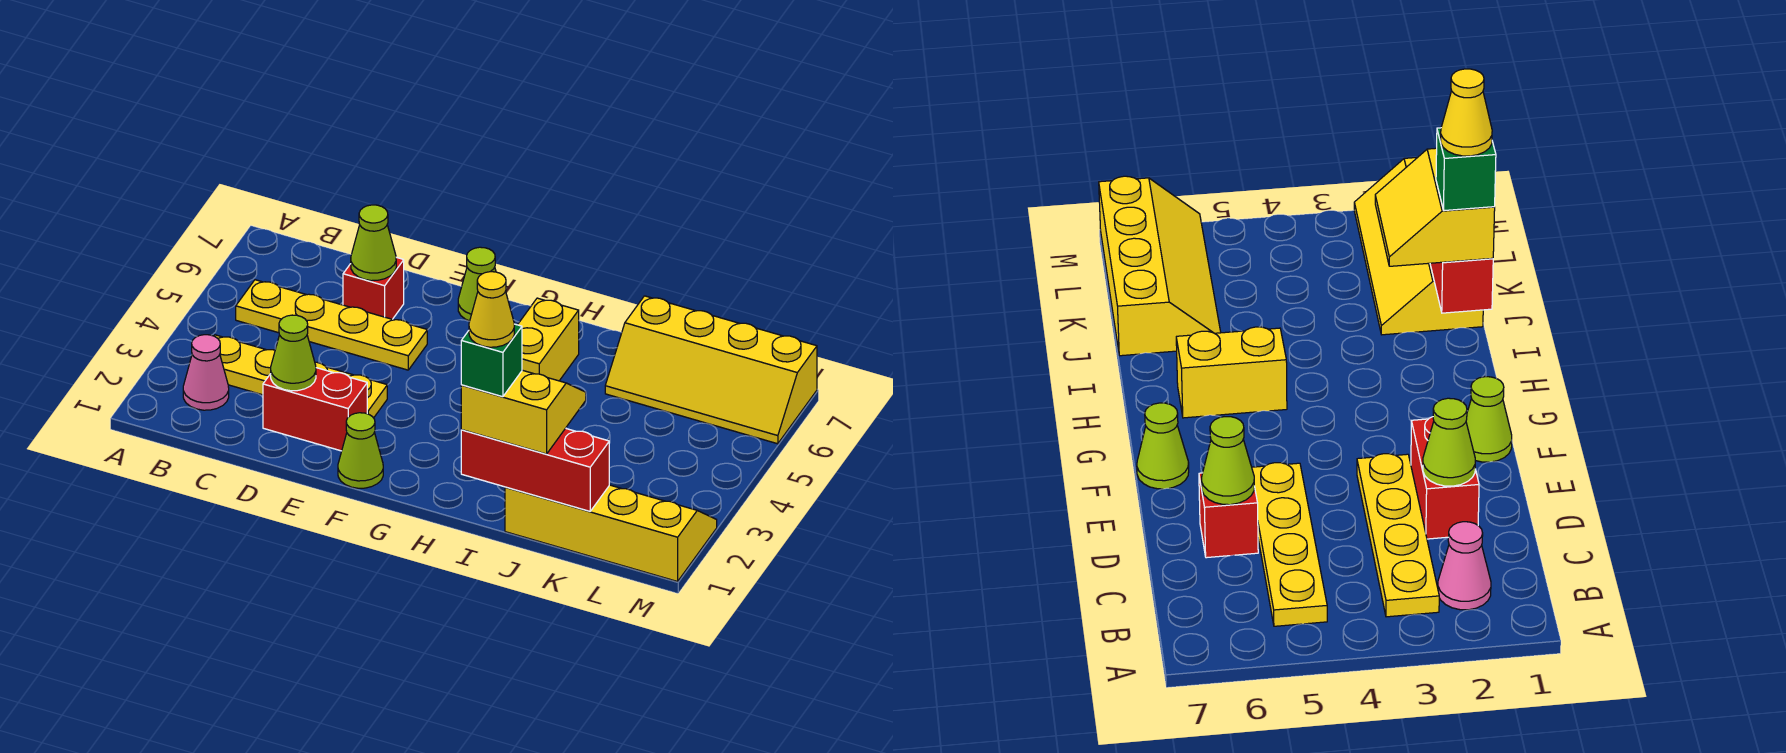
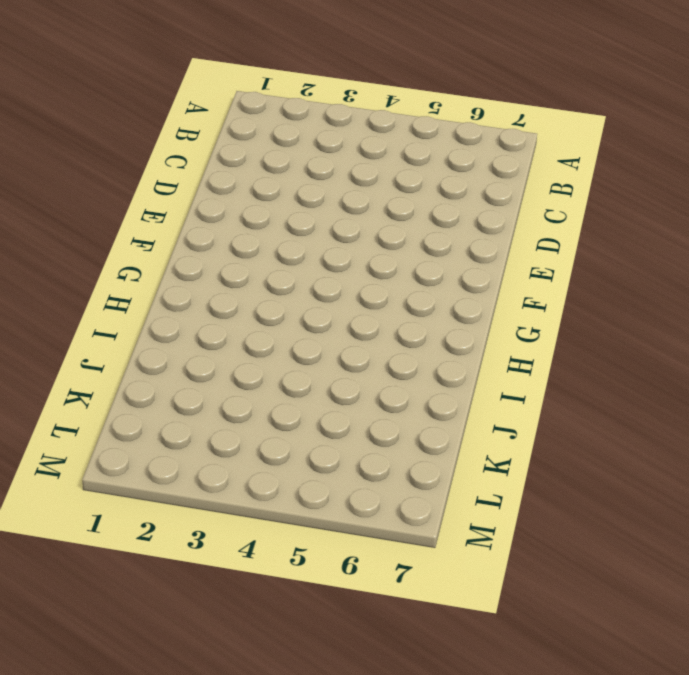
none -> pink cone B2 level 1
none -> yellow plate B3:E3 level 1
none -> yellow plate B5:E5 level 1

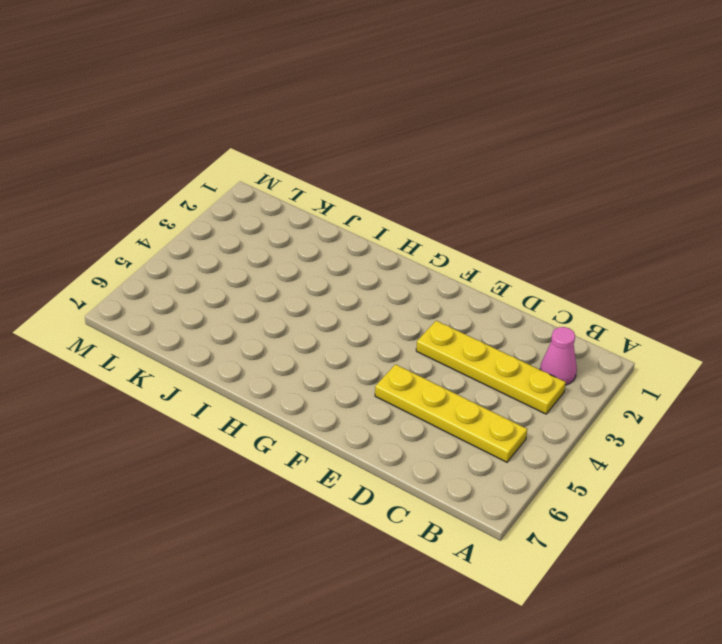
none -> red brick D2:E2 level 1
none -> red brick D6 level 1
none -> lime cone F1 level 1

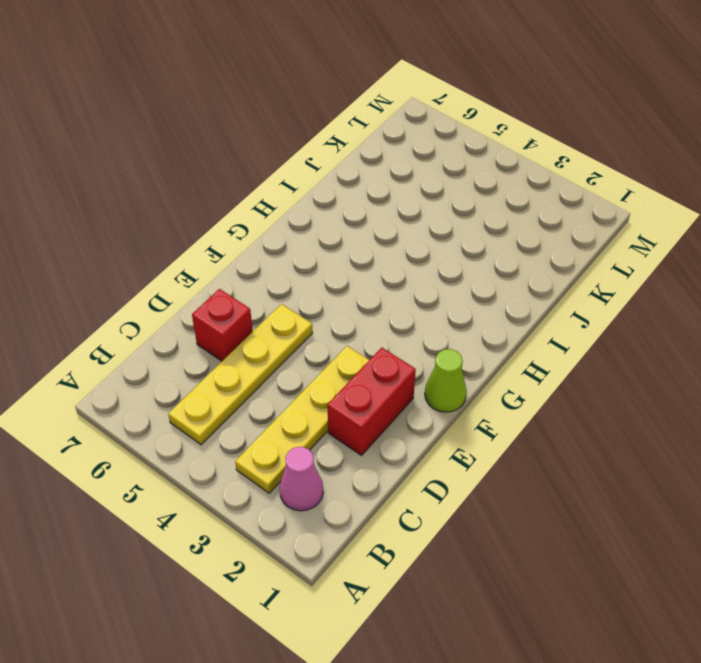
none -> lime cone F7 level 1
none -> yellow brick H5:H6 level 1
none -> yellow slope J1:M2 level 1 top 1

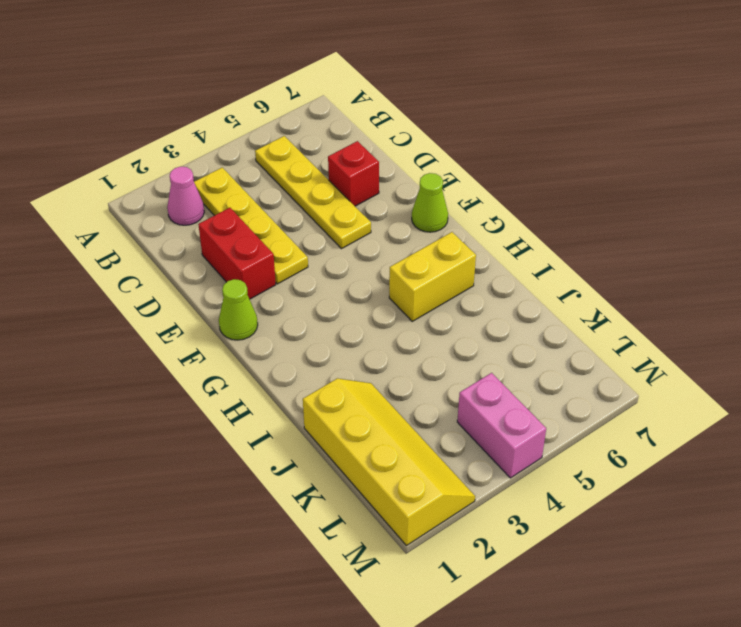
pink brick L4:M4 level 1 -> none
none -> yellow slope J6:M7 level 1 top 7
none -> lime cone D2 level 2
none -> lime cone D6 level 2

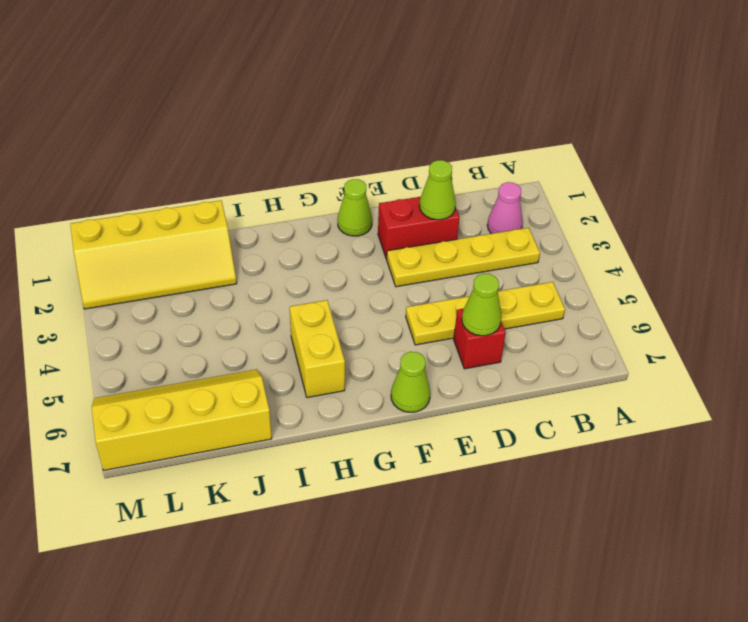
none -> red brick I1:K1 level 2
none -> yellow slope I1:J2 level 3 top 1
none -> green brick I1 level 4

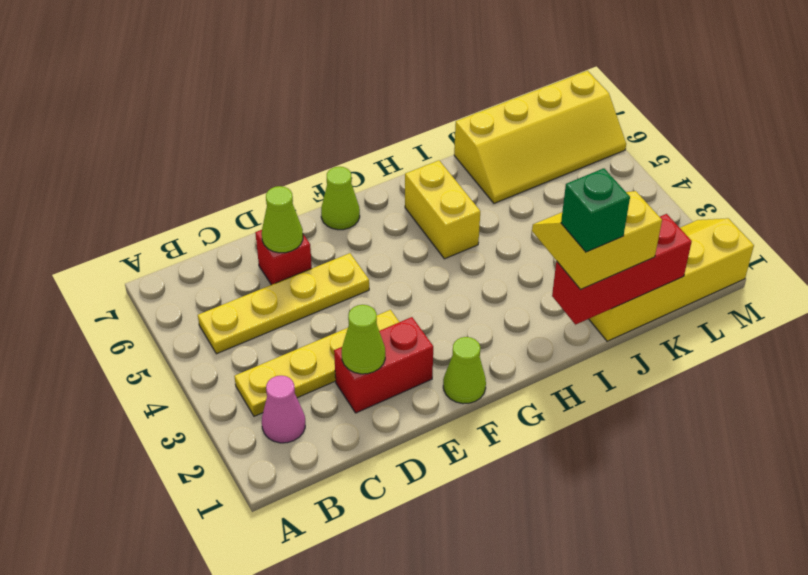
none -> yellow cone I1 level 5

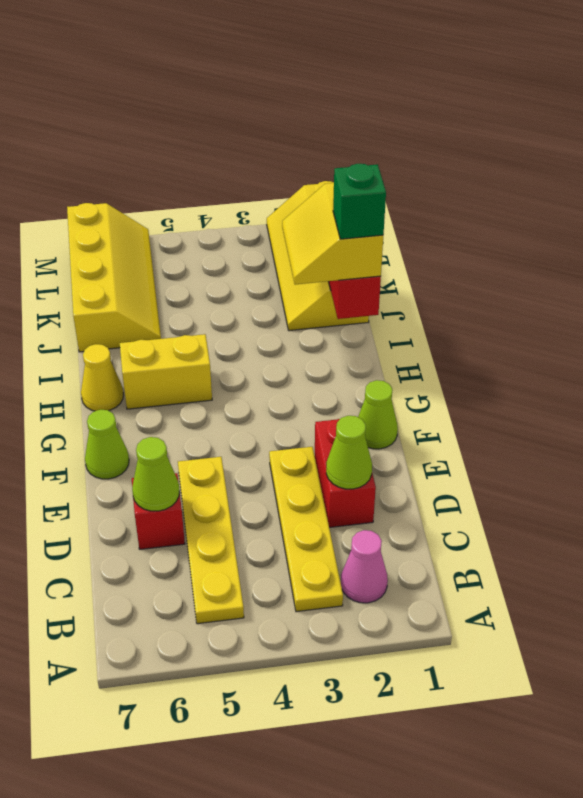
yellow cone H7 level 1 -> yellow cone I1 level 5

